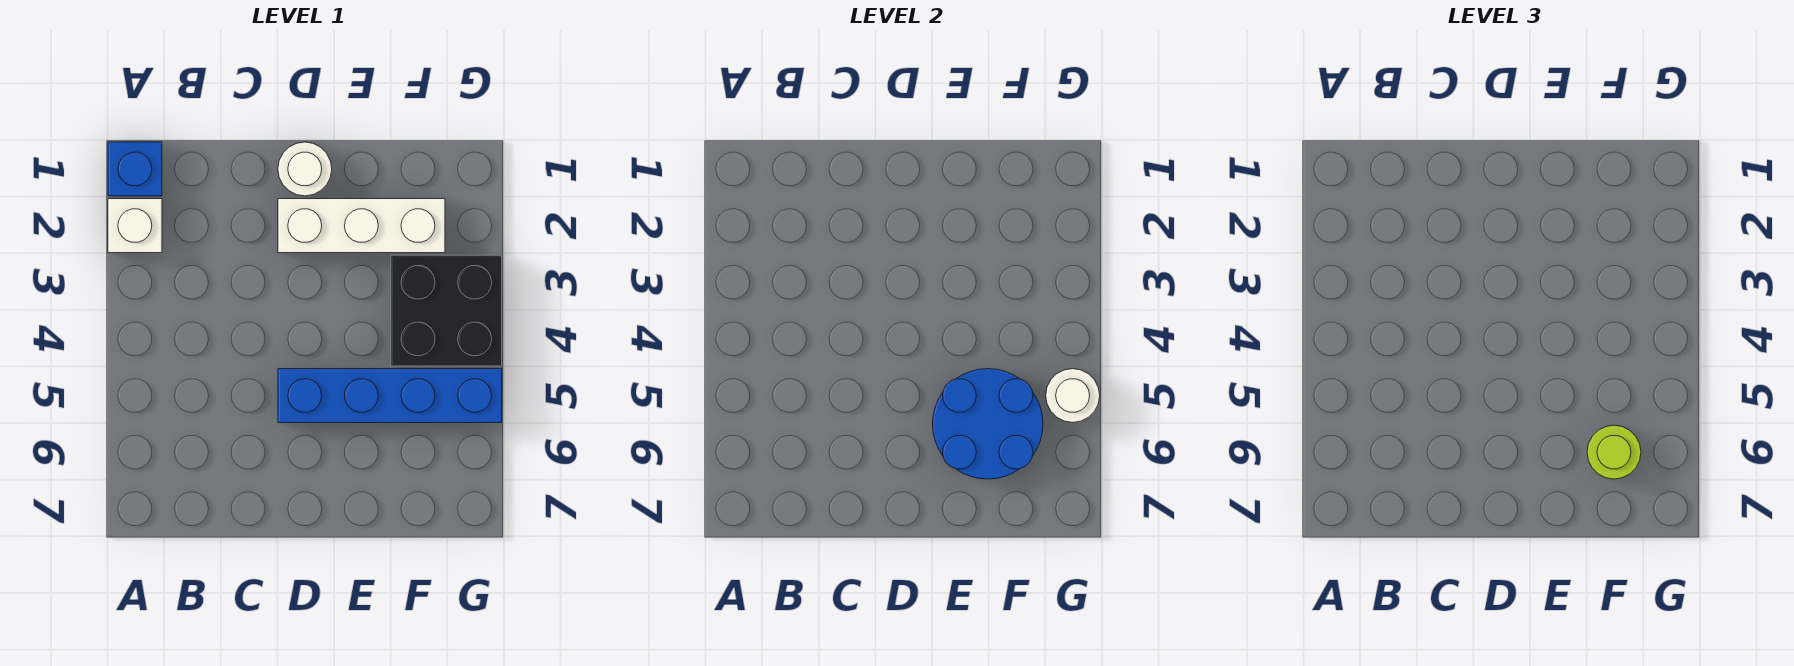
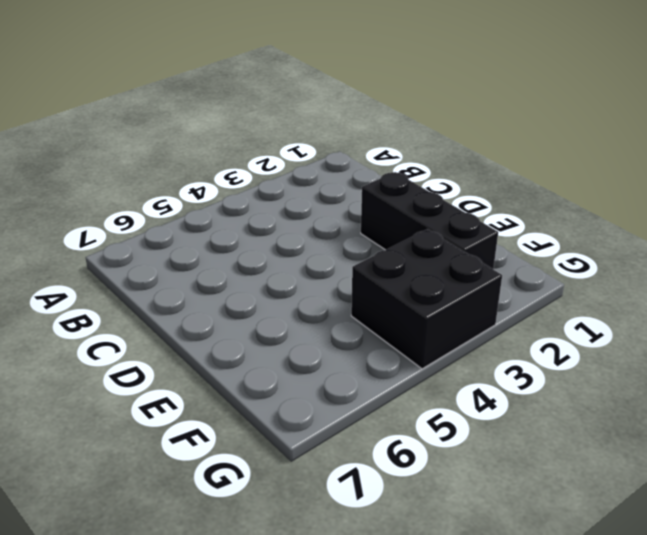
black brick D2:F2 level 1 -> white brick D2:F2 level 1
none -> blue brick A1 level 1
none -> white brick A2 level 1

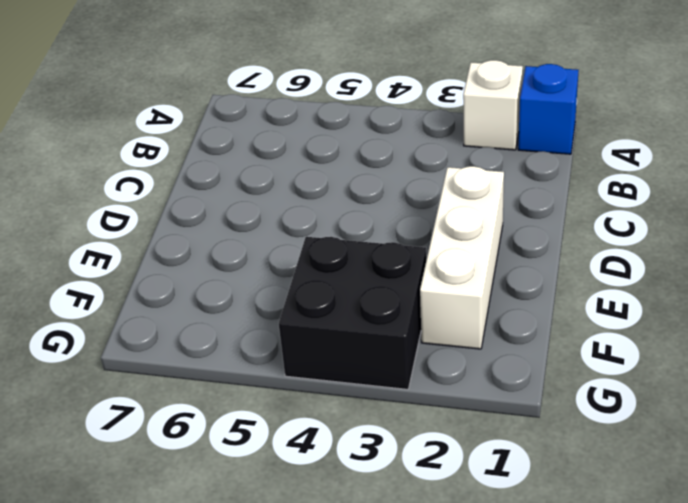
none -> white round brick D1 level 1
none -> blue brick D5:G5 level 1

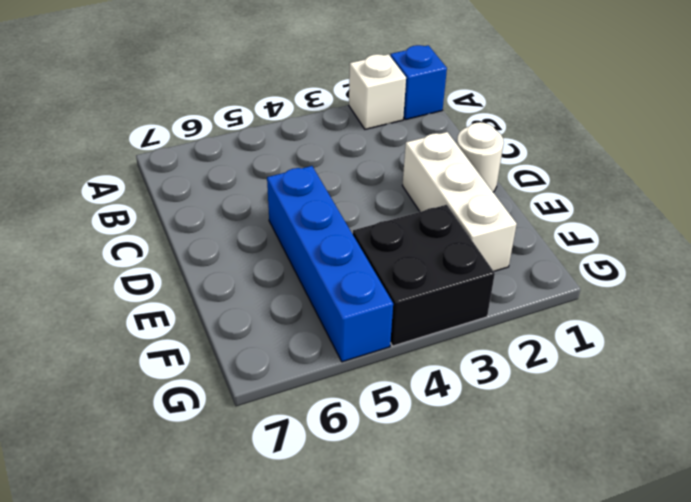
none -> blue round brick E5:F6 level 2
none -> white round brick G5 level 2

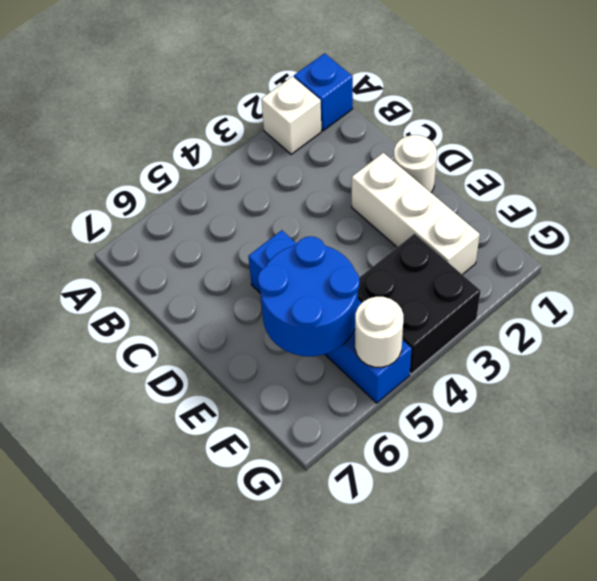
none -> lime round brick F6 level 3

